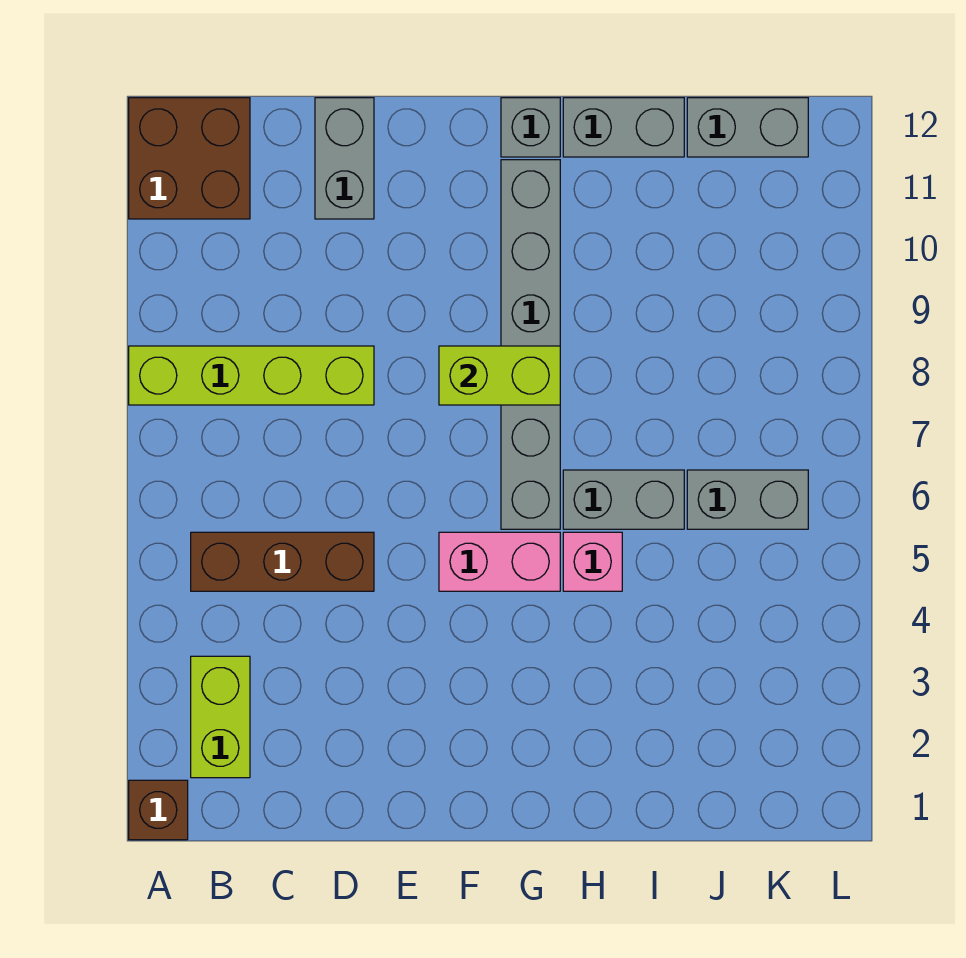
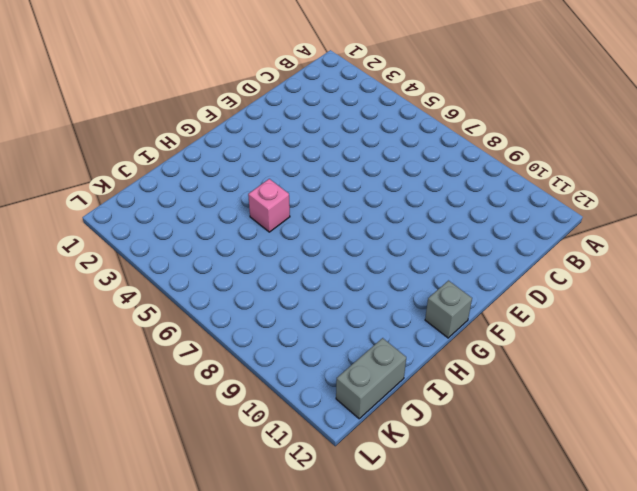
none -> brown brick A1 level 1
none -> lime brick A8:D8 level 1
none -> brown brick A11:B12 level 1

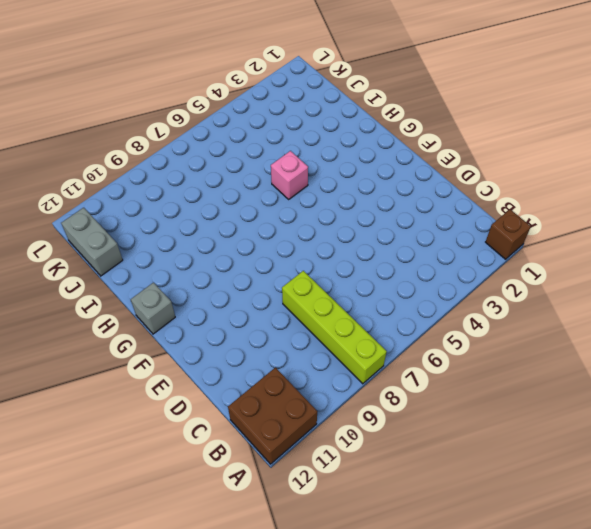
none -> lime brick B2:B3 level 1
none -> brown brick B5:D5 level 1
none -> grey brick D11:D12 level 1

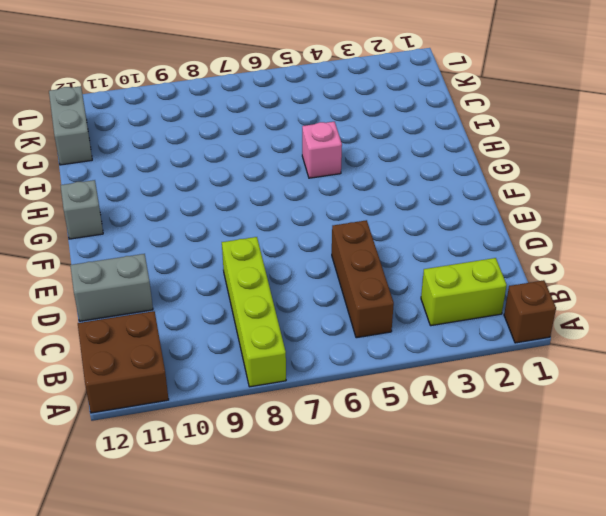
none -> pink brick F5:G5 level 1
none -> grey brick G6:G11 level 1
none -> grey brick H6:I6 level 1

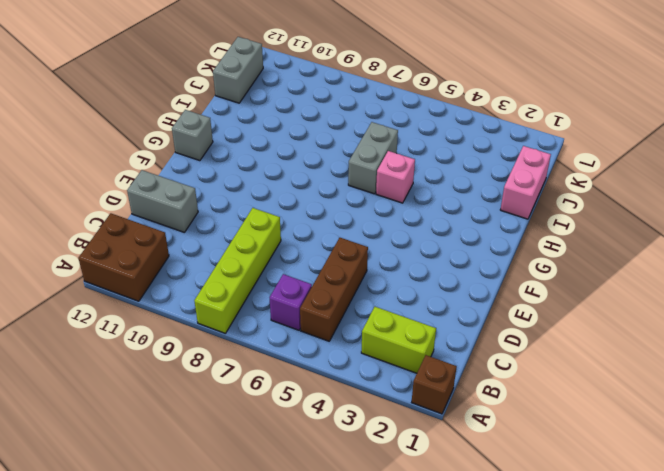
purple brick B6 level 1 -> none
pink brick I1:J1 level 1 -> pink brick F5:G5 level 1
none -> grey brick G6:G11 level 1
none -> grey brick H12:I12 level 1
none -> grey brick J6:K6 level 1

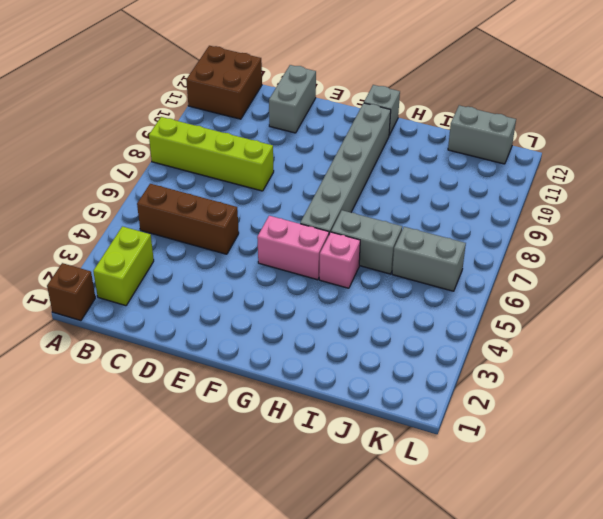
none -> grey brick H12:I12 level 1
none -> lime brick F8:G8 level 2

